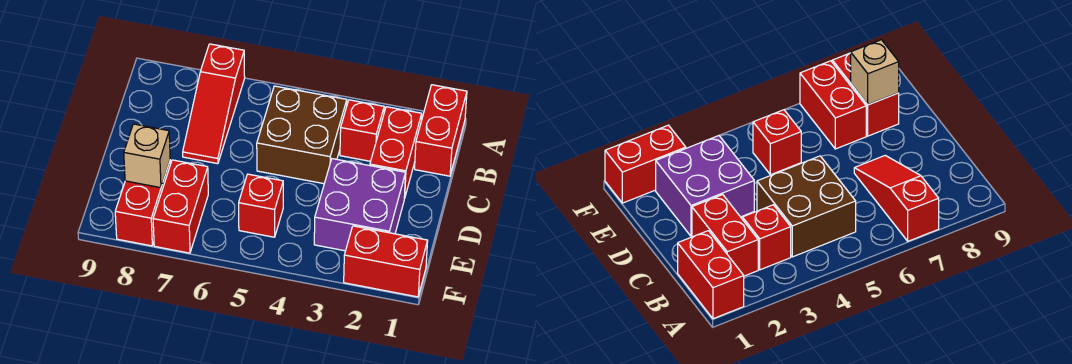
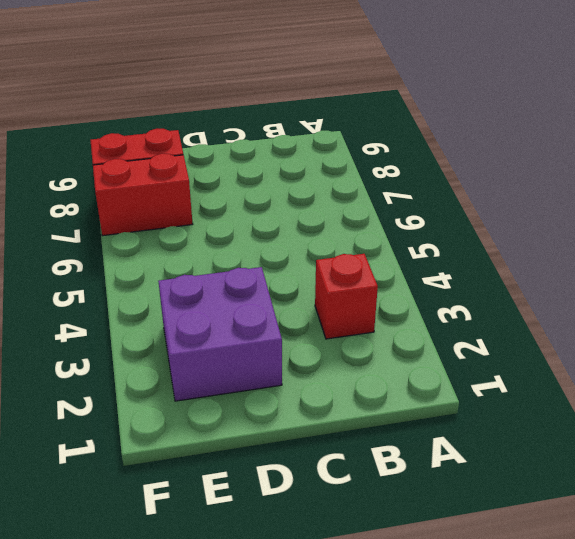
none -> red brick A1:B1 level 1
none -> red slope A7:C7 level 1 top A

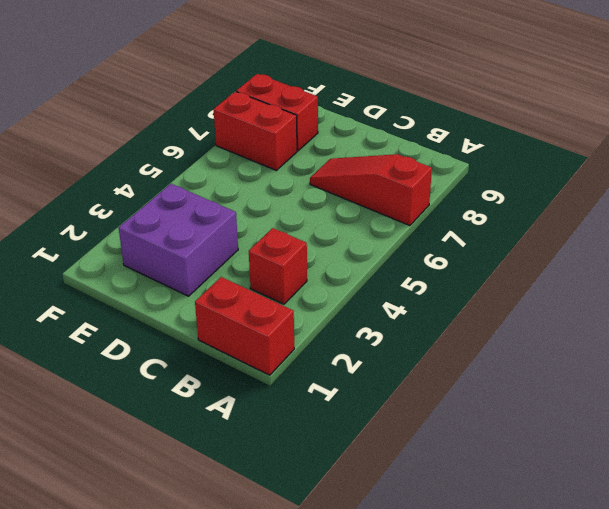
none -> red brick B2:C2 level 1
none -> brown brick B4:C5 level 1

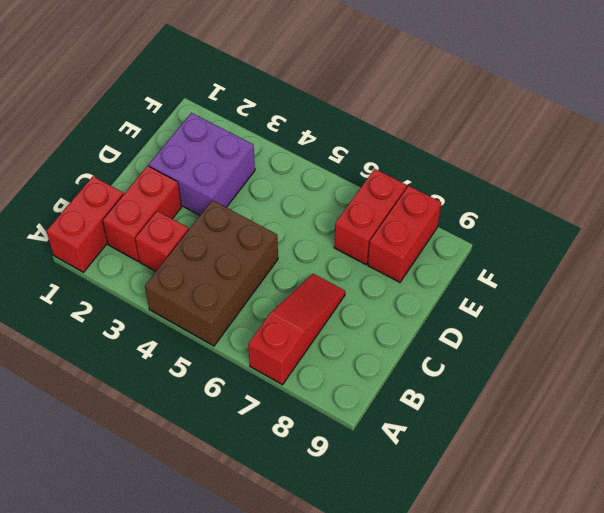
brown brick A4:C5 level 1 -> brown brick B4:C5 level 1
none -> red brick E5 level 1
none -> red brick F1:F2 level 1

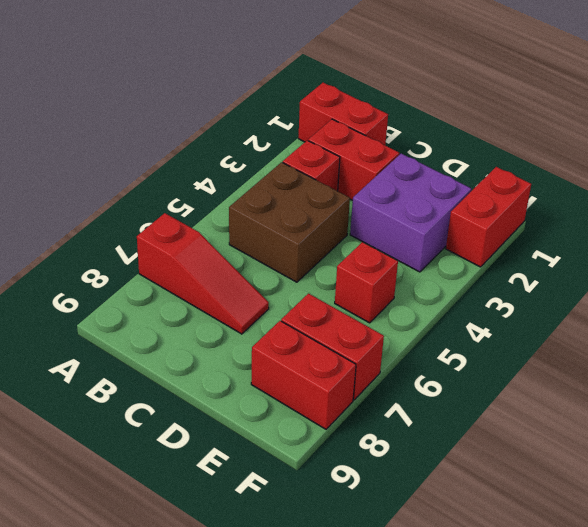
none -> tan brick E8 level 2

